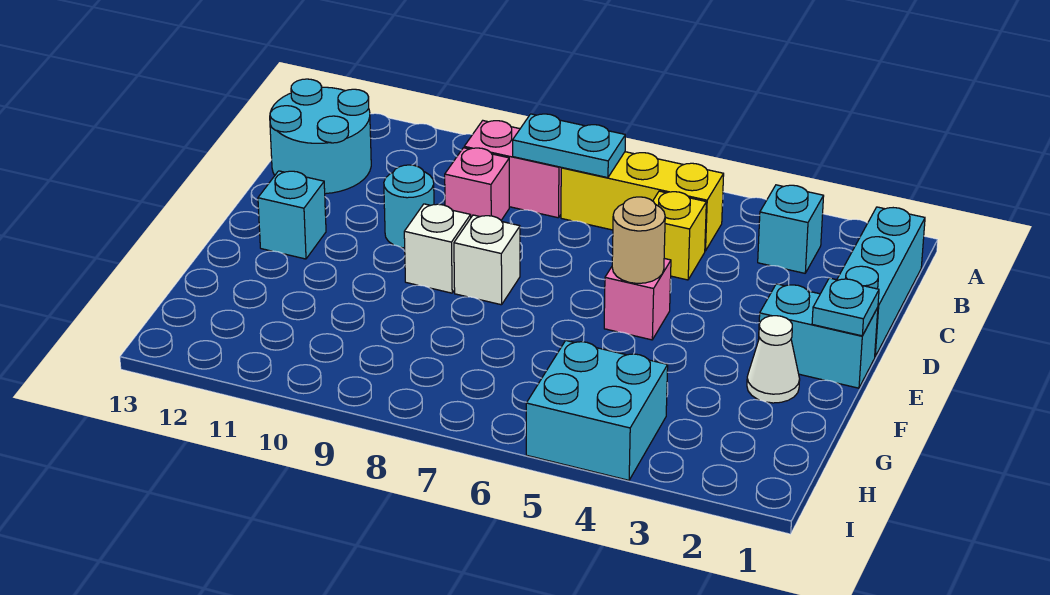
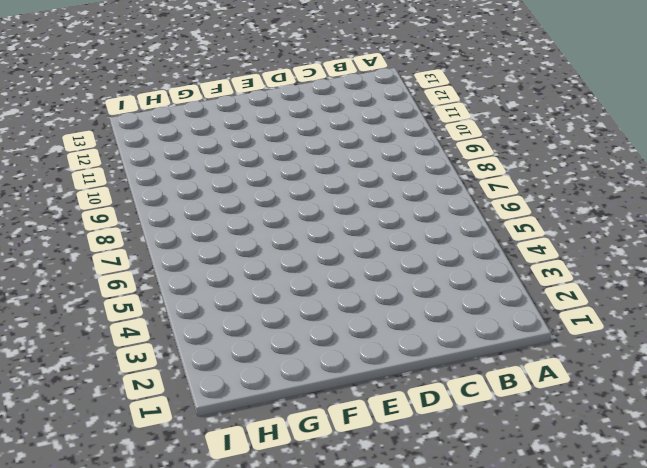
none -> cyan brick B1:D1 level 1
none -> cyan brick B3 level 1
none -> yellow brick B5:B7 level 1

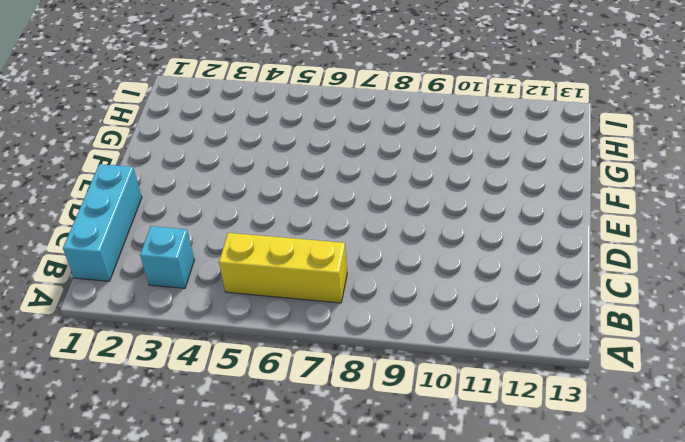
none -> pink brick B8:B9 level 1
none -> cyan round brick B12:C13 level 1
none -> yellow brick C5 level 1

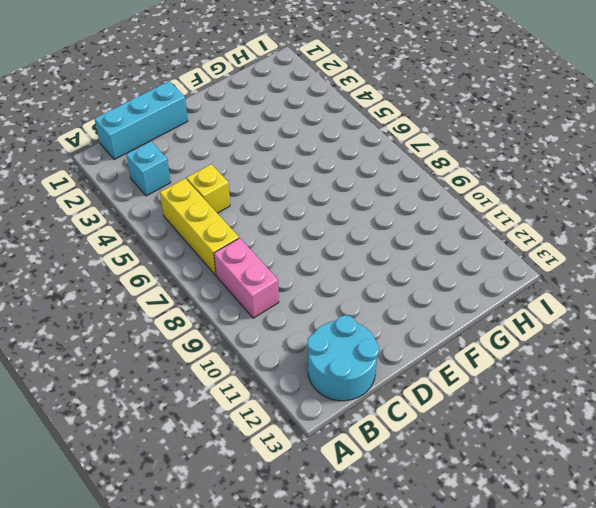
none -> pink brick C9 level 1
none -> cyan round brick D10 level 1
none -> cyan brick E1:E2 level 1

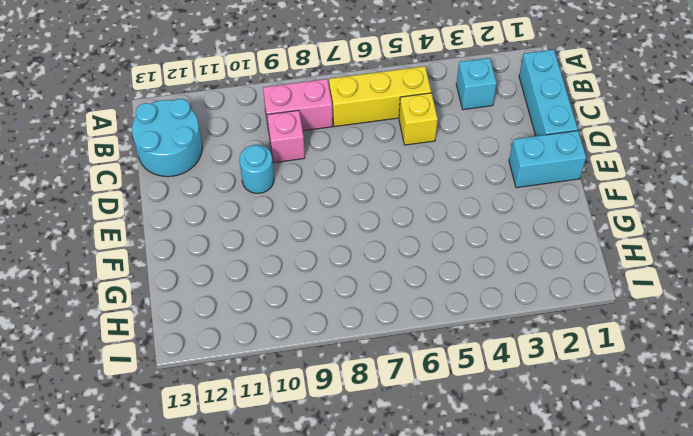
none -> pink brick E5 level 1
none -> white brick E8 level 1
none -> white brick E9 level 1

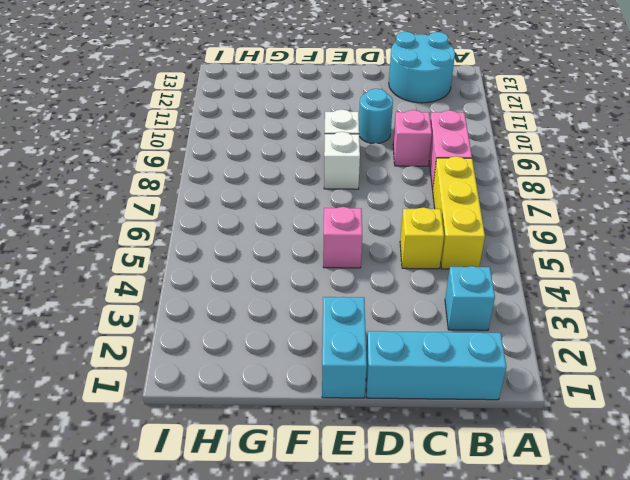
none -> cyan brick E12 level 1
none -> white cone F2 level 1
none -> cyan brick H4:I5 level 1

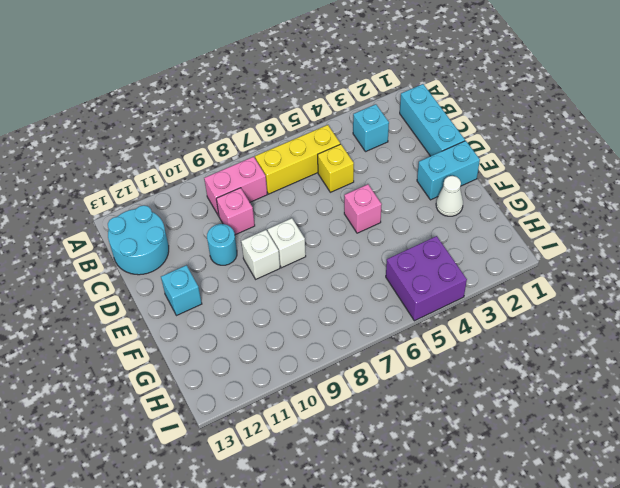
purple brick H4:I5 level 1 -> cyan brick H4:I5 level 1
none -> cyan plate B7:B8 level 2
none -> cyan plate E1 level 2
none -> tan round brick E5 level 2

